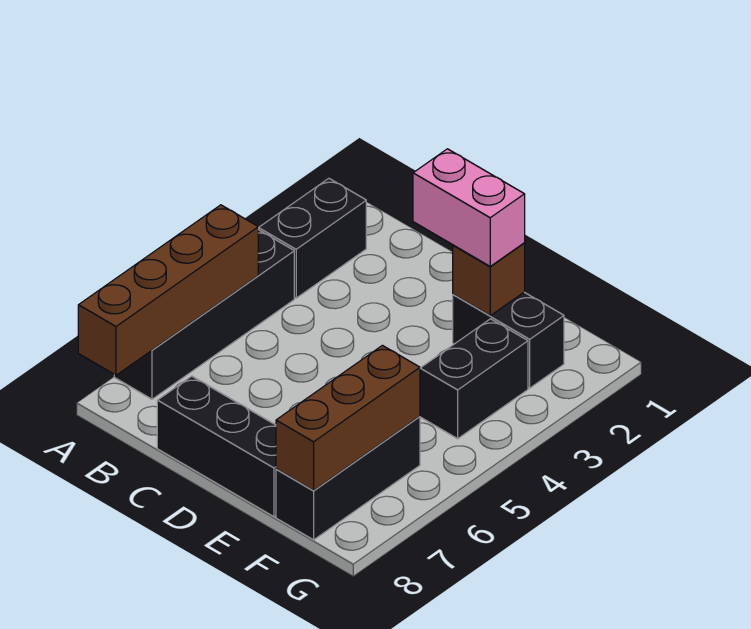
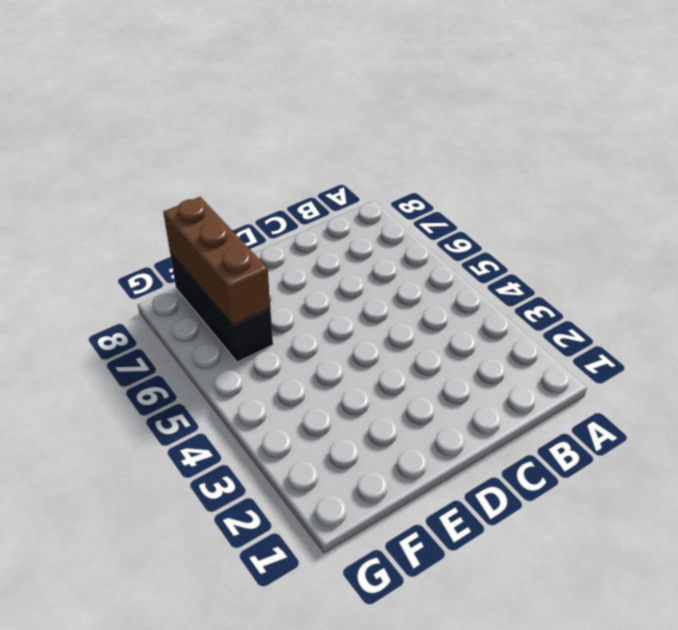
none -> black brick A2:A3 level 1
none -> black brick A4:A7 level 1

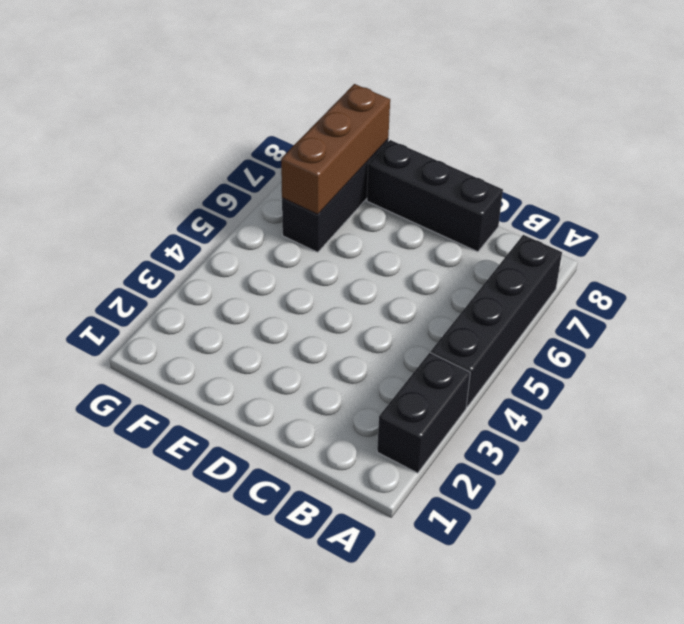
none -> black brick E2:F2 level 1
none -> black brick F3:F4 level 1

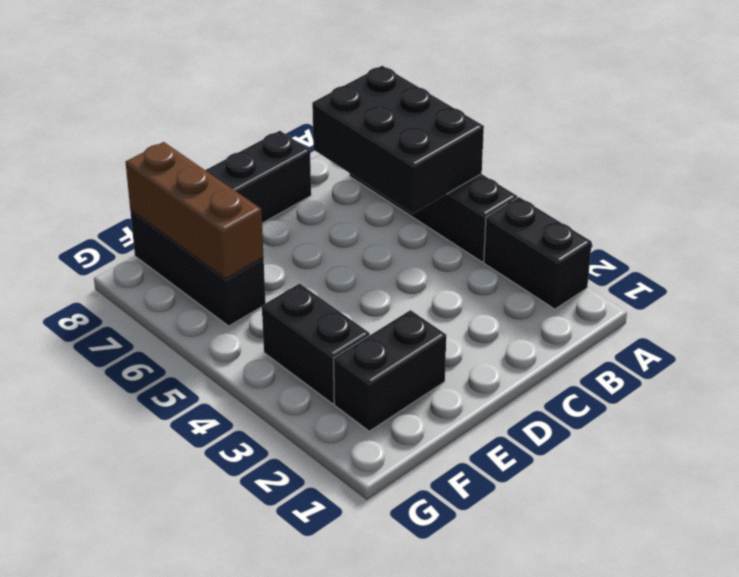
black brick A5:B7 level 2 -> brown brick A5:A8 level 2
none -> brown brick E2 level 2
none -> pink brick D2:E2 level 3

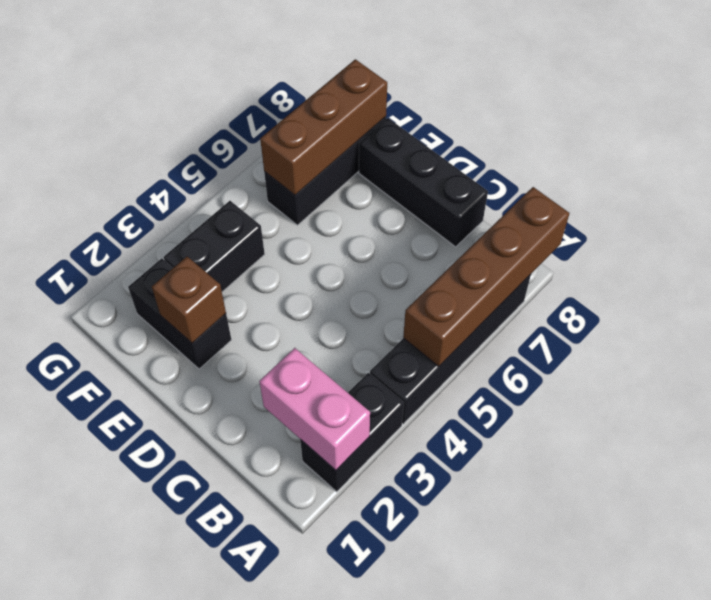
pink brick A2:B2 level 2 -> pink brick D2:E2 level 3

